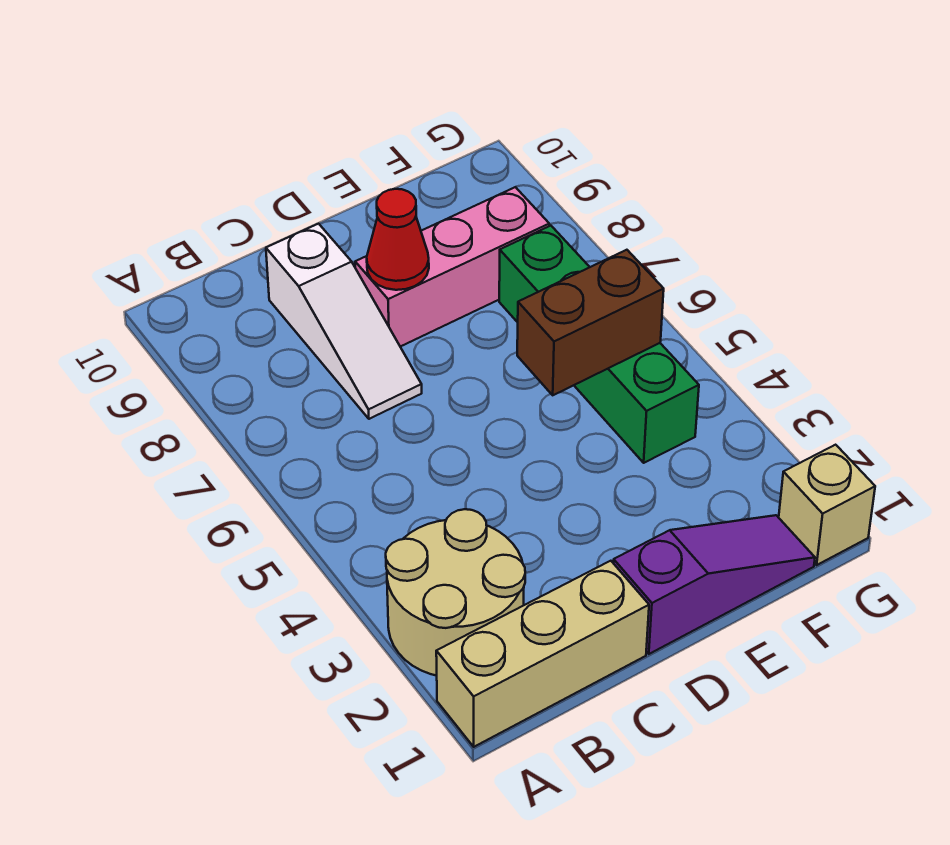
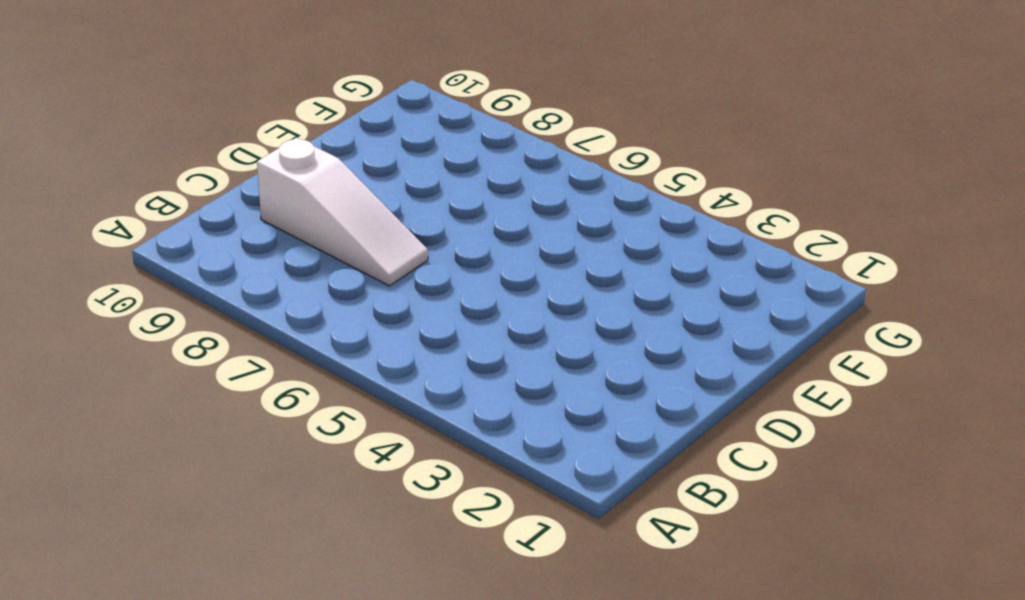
none -> tan brick A1:C1 level 1
none -> tan round brick A2:B3 level 1

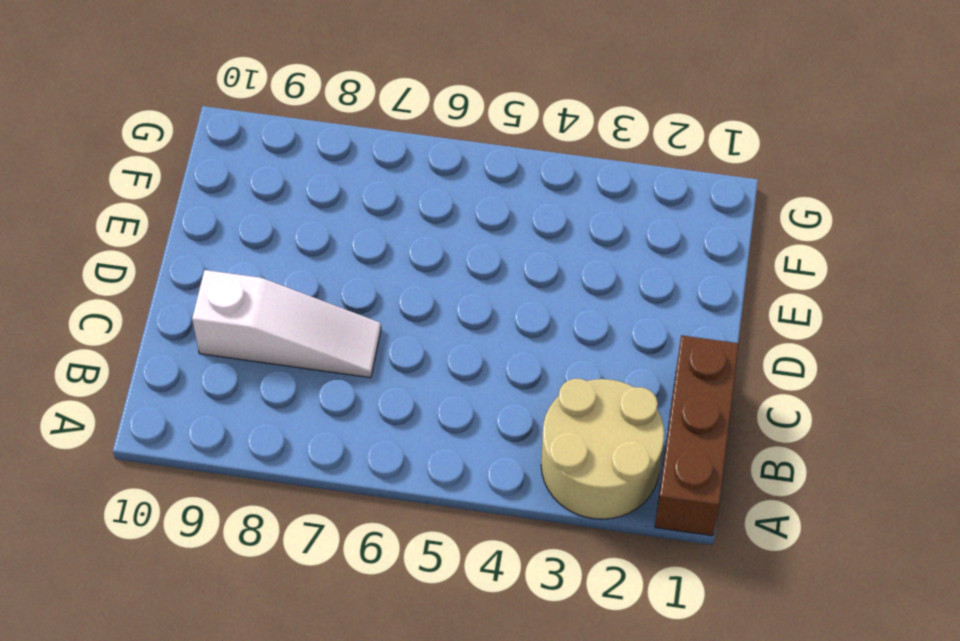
brown brick A1:C1 level 1 -> tan brick A1:C1 level 1
none -> purple slope D1:F1 level 1 top D
none -> pink brick D8:F8 level 1

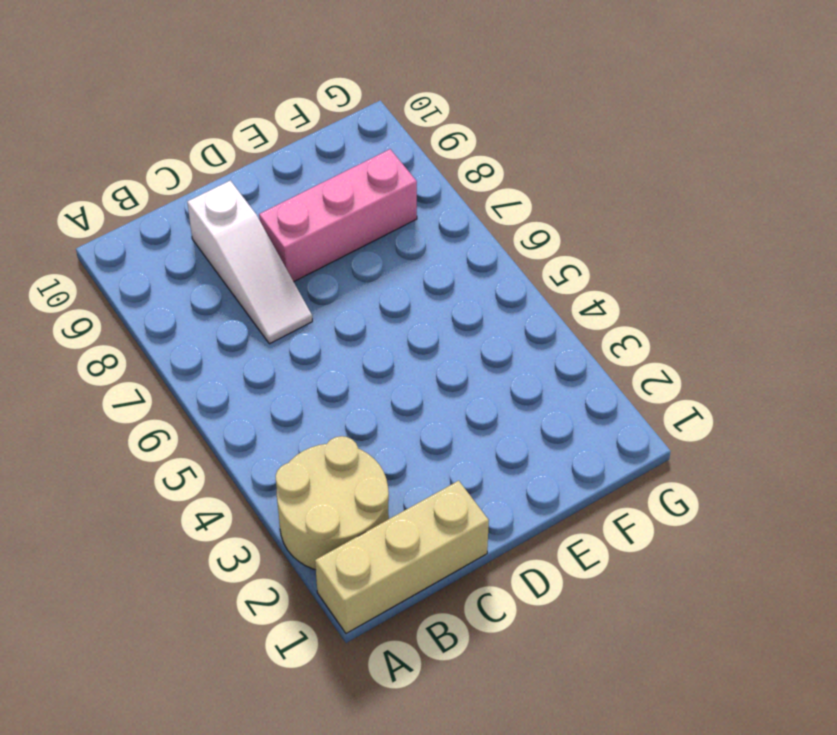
none -> purple slope D1:F1 level 1 top D
none -> green brick F4:F7 level 1

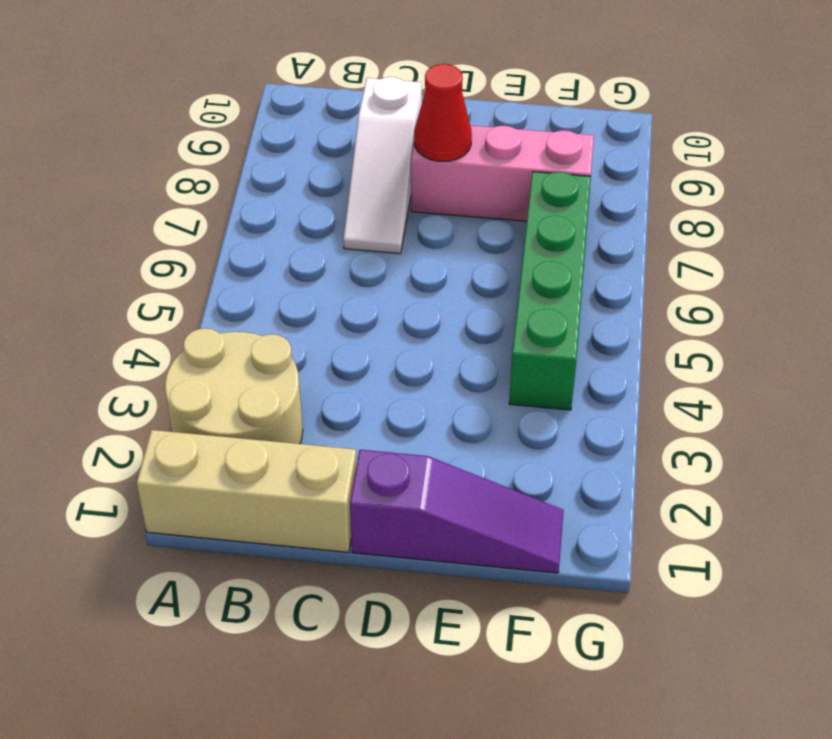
none -> tan brick G1 level 1
none -> brown brick E5:F5 level 2

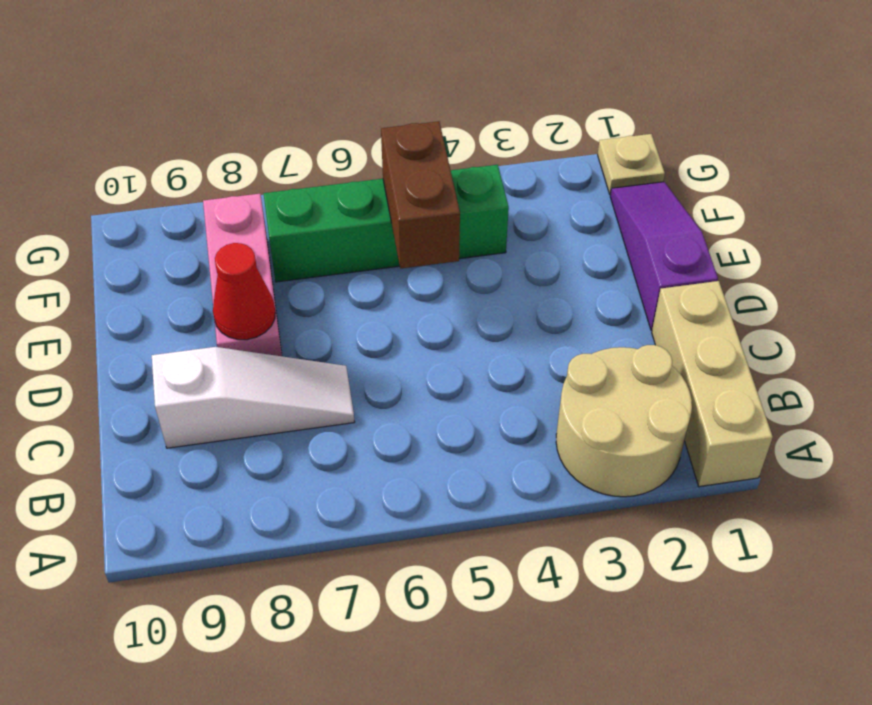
tan plate G1 level 1 -> tan brick G1 level 1

